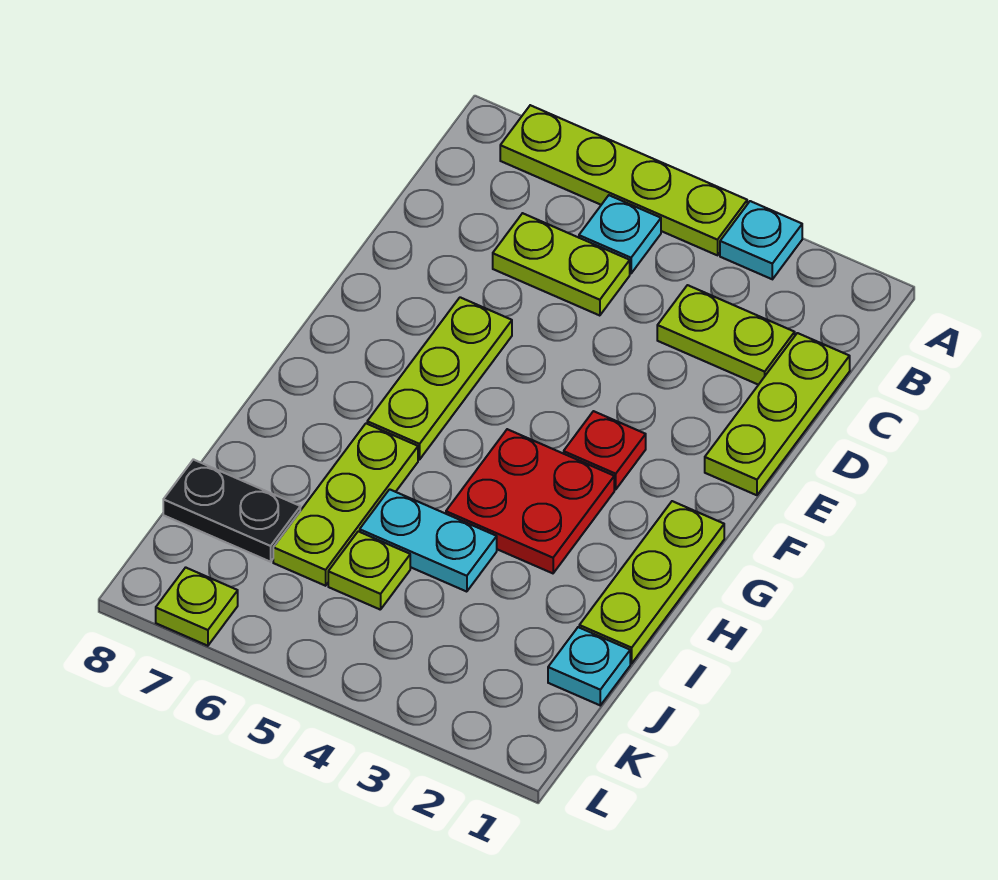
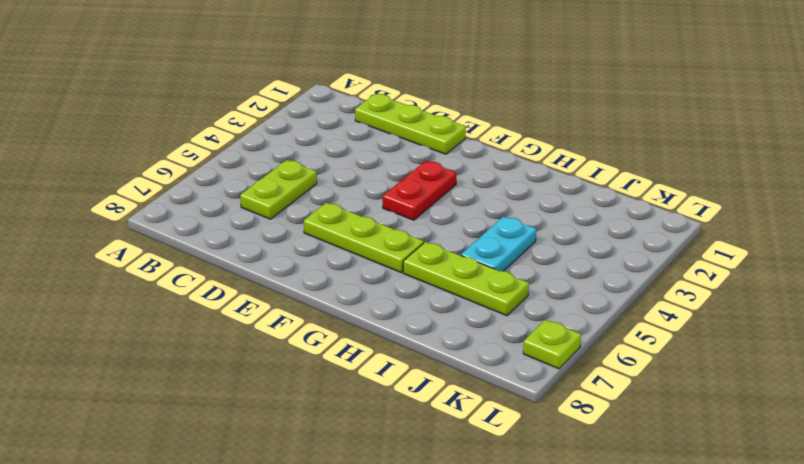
red plate F3:F4 level 1 -> red plate F3 level 1
none -> cyan plate A3 level 1
none -> lime plate A4:A7 level 1
none -> cyan plate B5 level 1

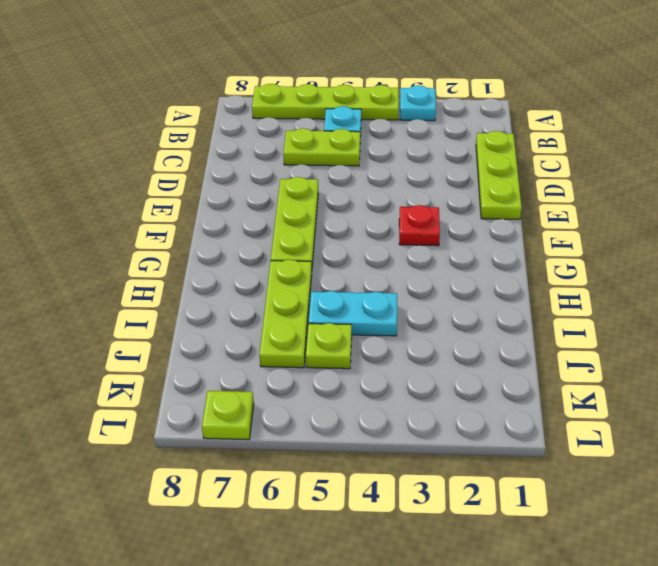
none -> lime plate C2:C3 level 1
none -> lime plate G1:I1 level 1
none -> red plate G3:H4 level 1

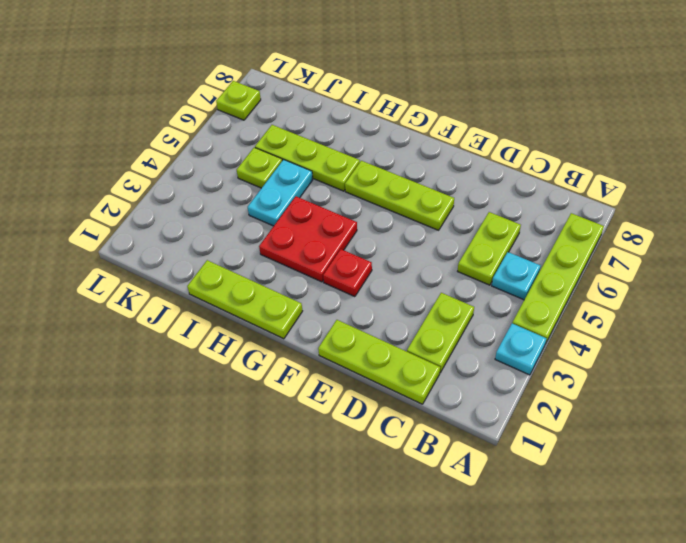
none -> cyan plate J1 level 1
none -> black plate J7:J8 level 1

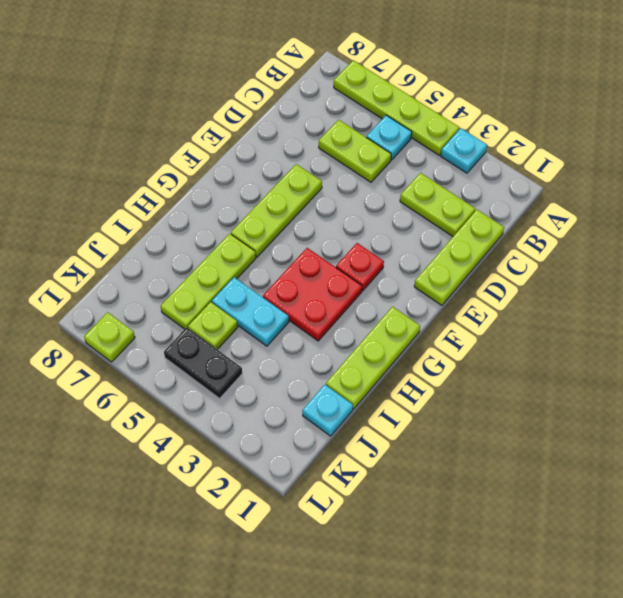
black plate K4:K5 level 1 -> black plate J7:J8 level 1

